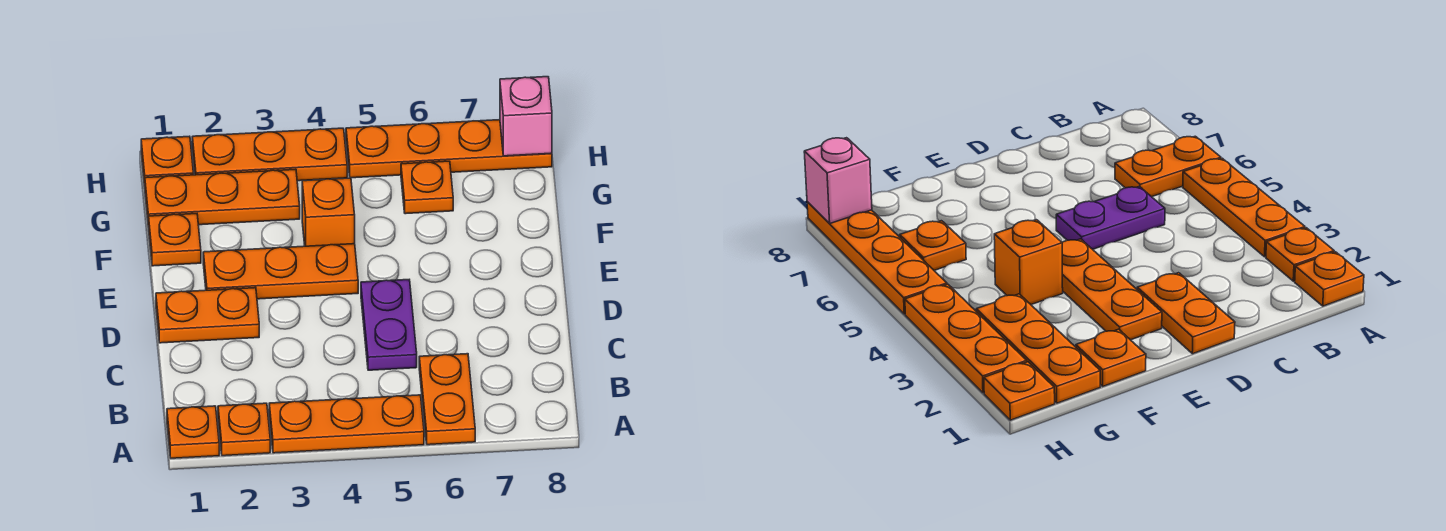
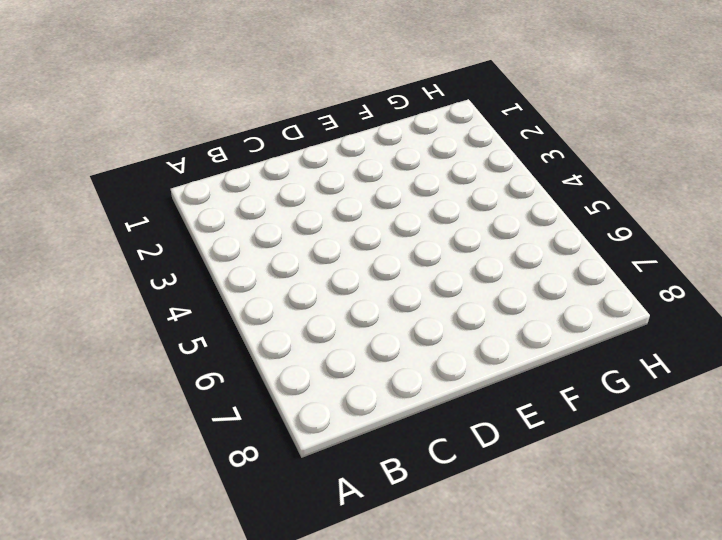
none -> orange plate A1 level 1
none -> orange plate A2 level 1
none -> orange plate A3:A5 level 1

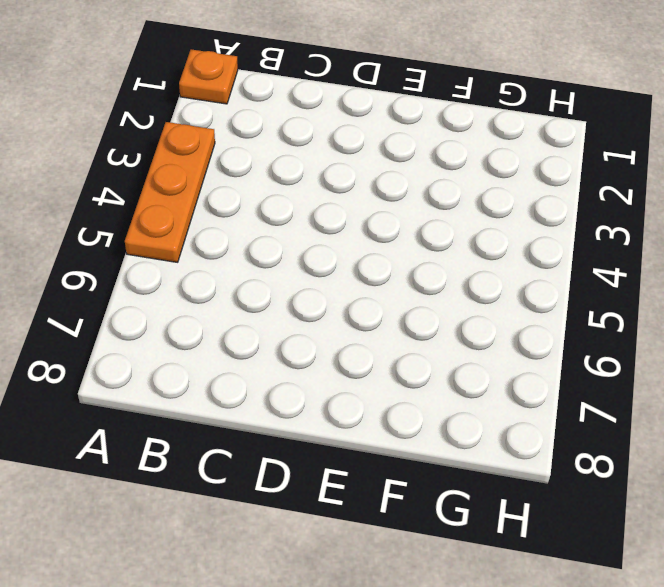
none -> orange plate A2 level 1
none -> orange plate A6:B6 level 1
none -> purple plate C5:D5 level 1

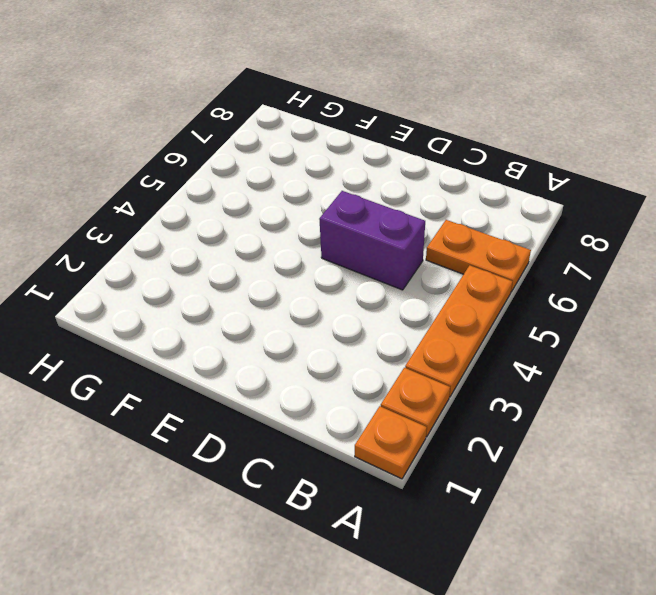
purple brick C5:D5 level 1 -> purple plate C5:D5 level 1
none -> orange plate D1:D2 level 1
none -> orange plate E2:E4 level 1
none -> orange plate F1 level 1

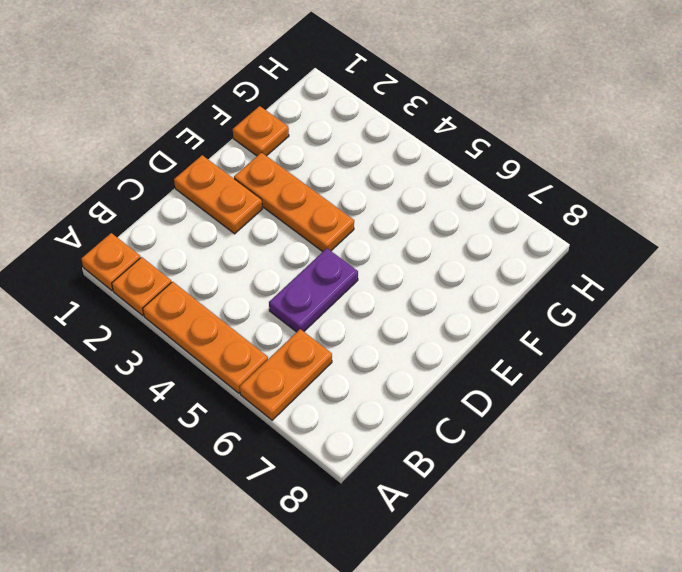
none -> orange brick F4 level 1
none -> orange plate G1:G3 level 1
none -> orange plate G6 level 1

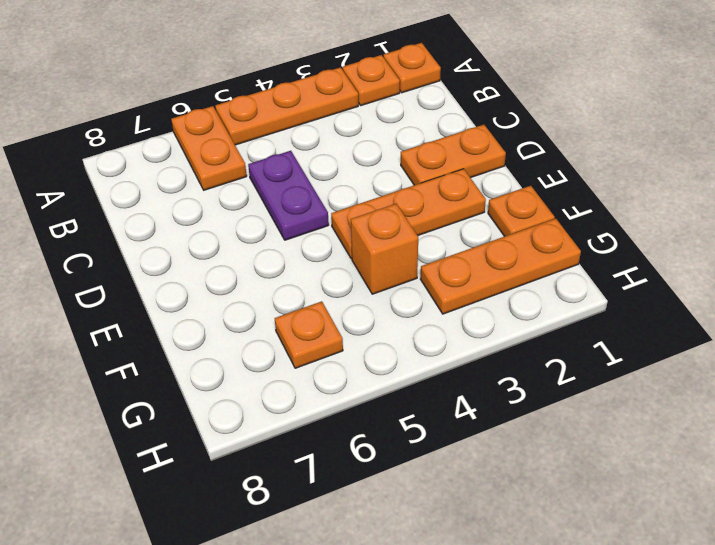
none -> orange plate H1 level 1
none -> orange plate H2:H4 level 1
none -> orange plate H5:H8 level 1

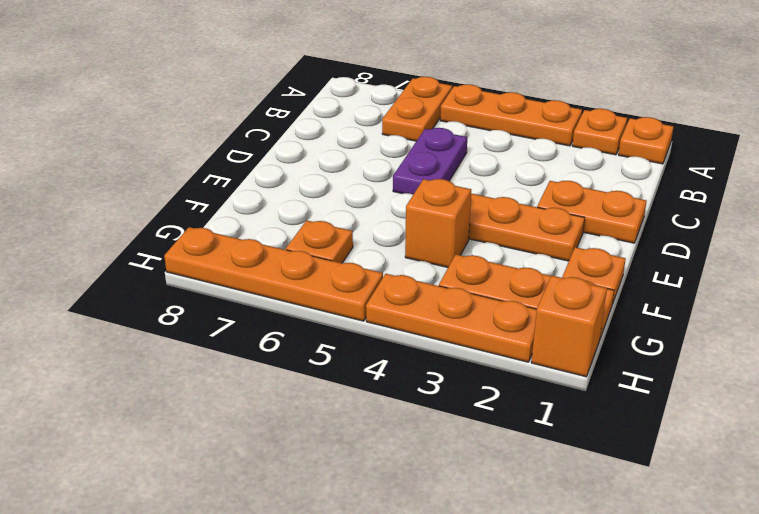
orange brick H1 level 1 -> orange plate H1 level 1
none -> pink brick H8 level 2

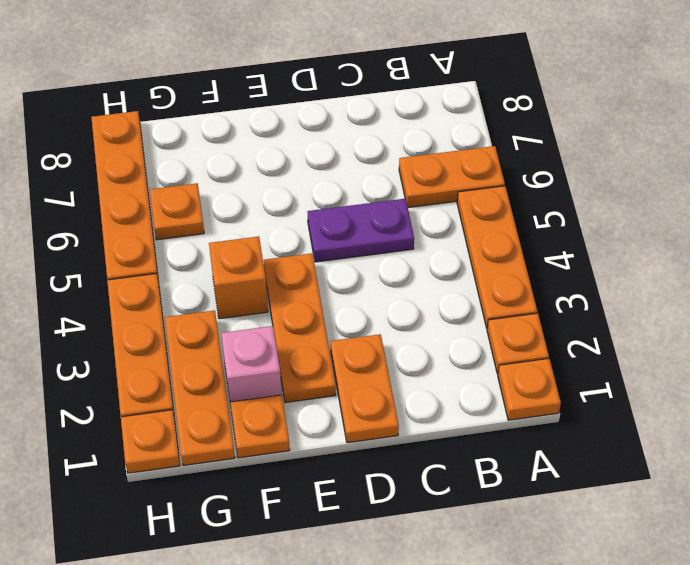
pink brick F2 level 1 -> pink brick H8 level 2

